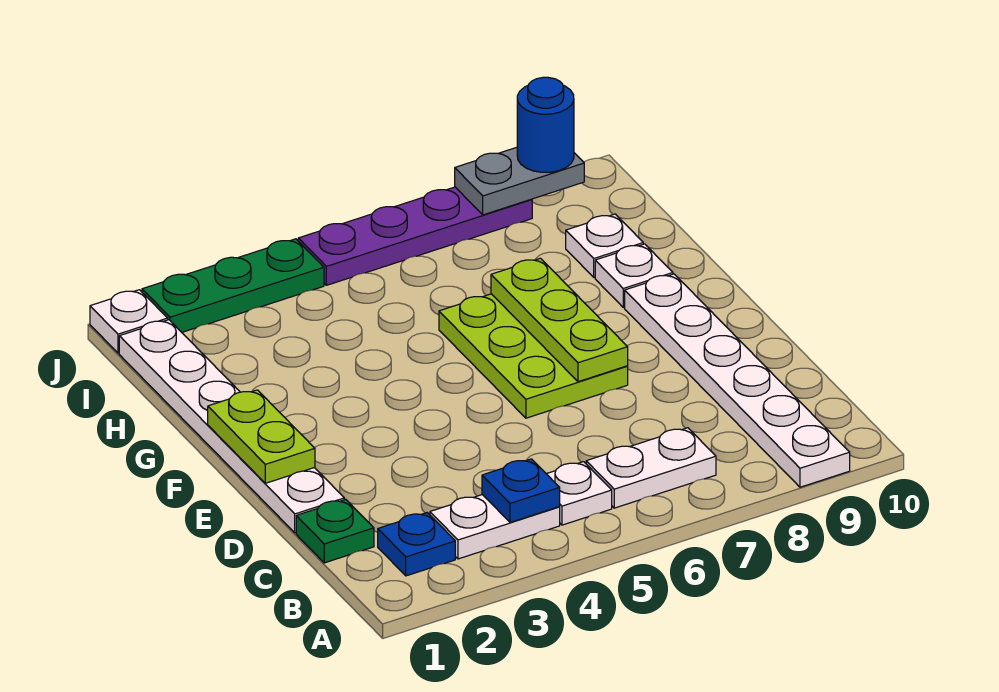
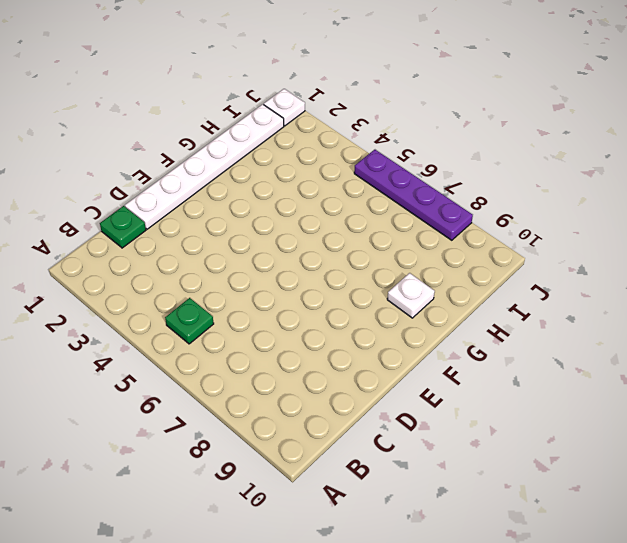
green plate B5 level 1 -> white plate B5 level 1
none -> white plate A9:F9 level 1
none -> blue plate B2 level 1
none -> white plate B3:B4 level 1

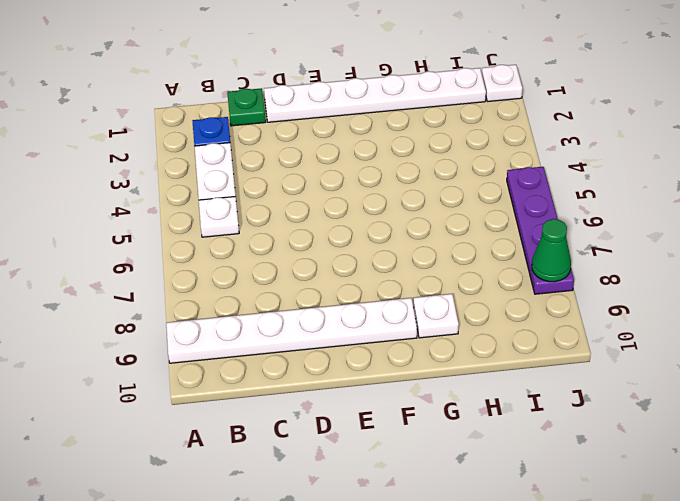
green cone J8 level 2 -> grey plate J8:J9 level 2
none -> white plate B6:B7 level 1
none -> lime plate E6:G7 level 1
none -> white plate H9 level 1

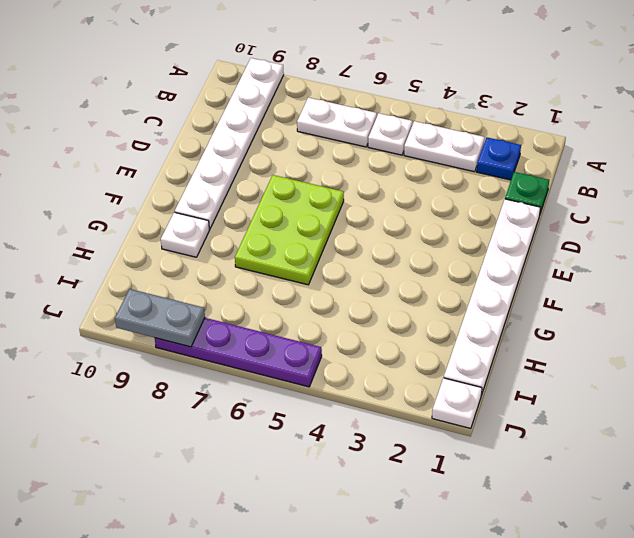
none -> white plate H9 level 1
none -> green plate J2:J4 level 1
none -> blue plate B4 level 2

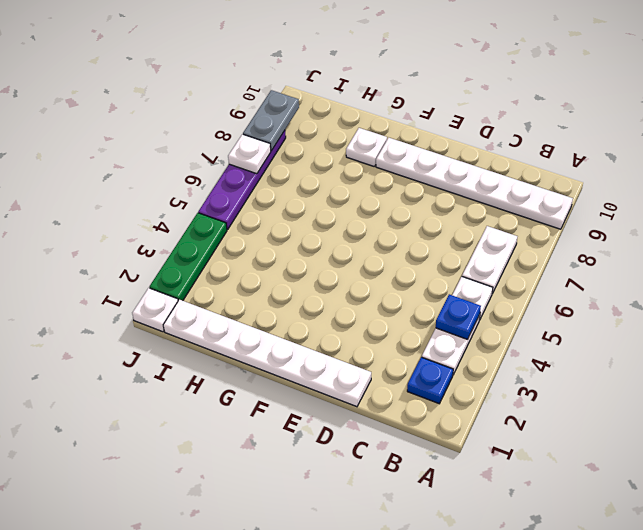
white plate J7 level 2 -> white plate H9 level 1
none -> green plate C1 level 1
none -> lime plate E6:G7 level 1
none -> lime plate E1:F1 level 2

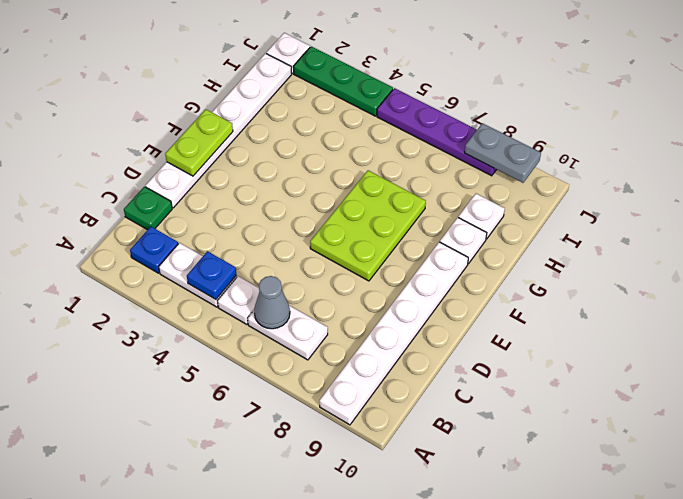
grey cone B6 level 2 -> none
none -> lime plate E7:G7 level 2
none -> blue round brick J9 level 3

